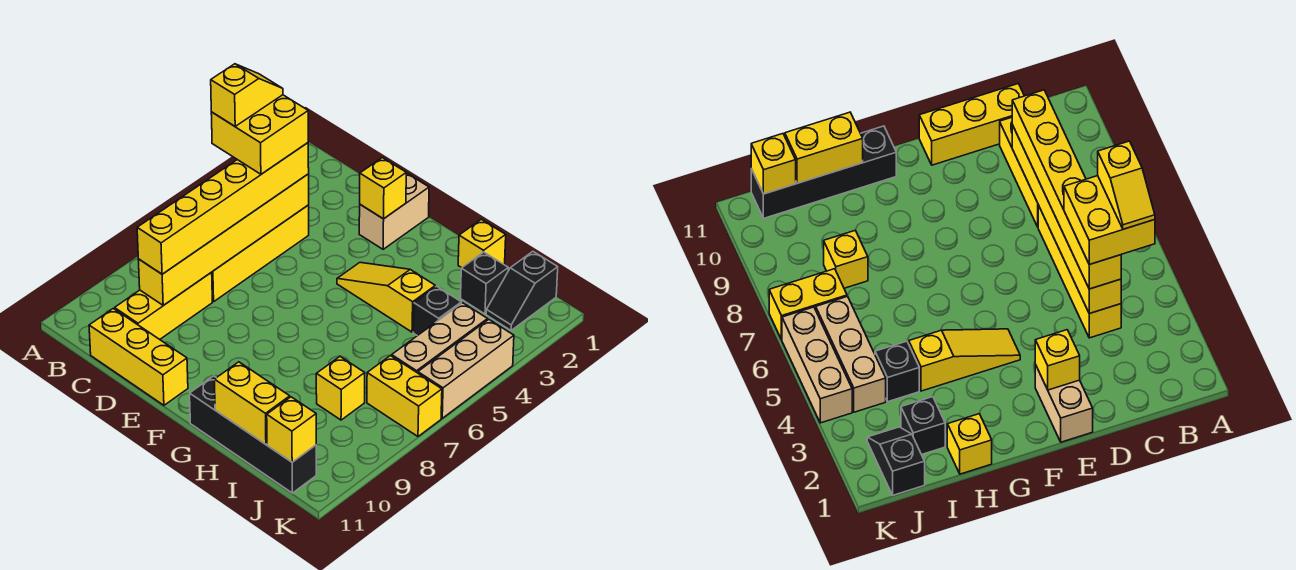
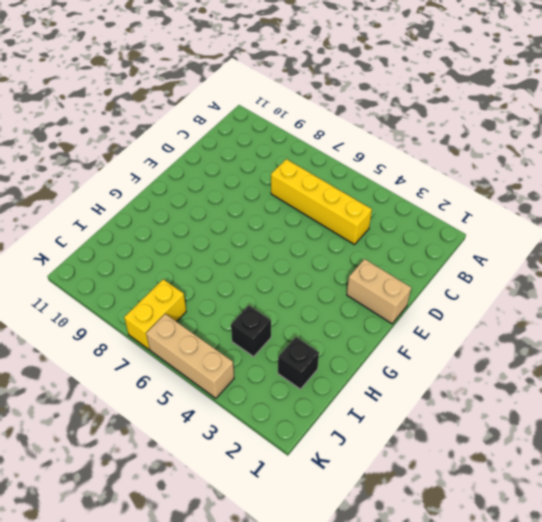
none -> yellow brick C8:C10 level 1
none -> yellow brick C11:E11 level 1
none -> yellow slope F4:H4 level 1 top H

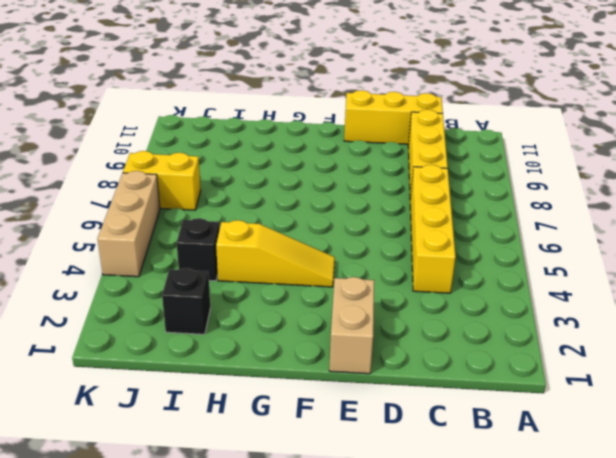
none -> black brick G11:J11 level 1
none -> yellow brick H1 level 1
none -> yellow brick I8 level 1

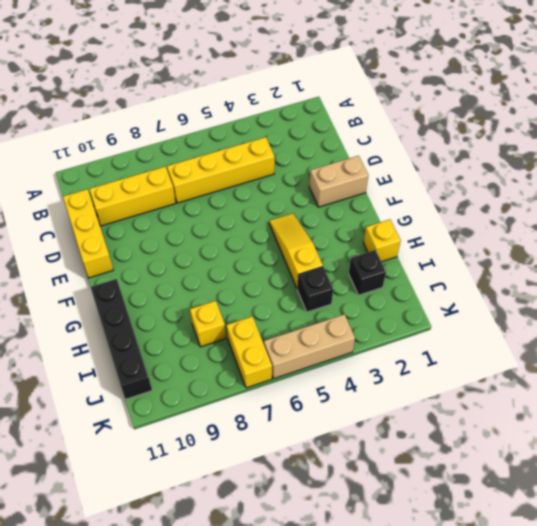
none -> black slope J1:J2 level 1 top 1
none -> tan brick J4:J6 level 1
none -> yellow brick C4:C9 level 2

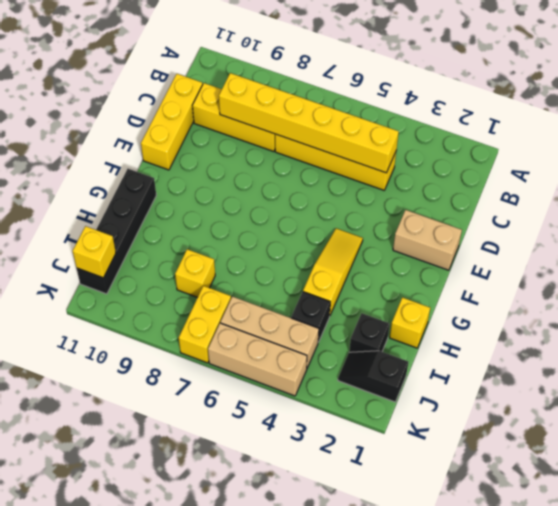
none -> yellow brick E2 level 2
none -> yellow brick H11:I11 level 2
none -> yellow brick C4:C9 level 3

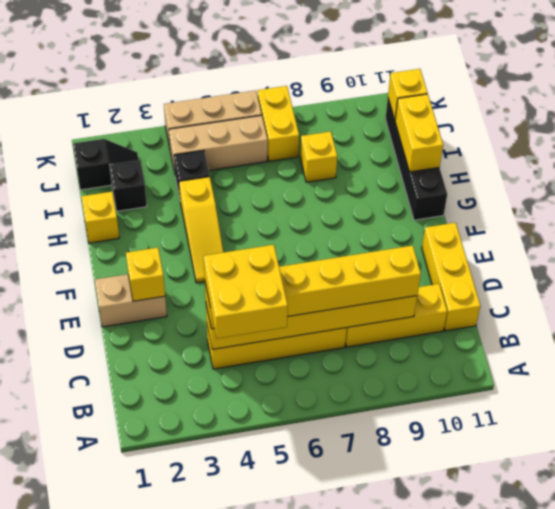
none -> yellow slope B4:B5 level 5 top 5

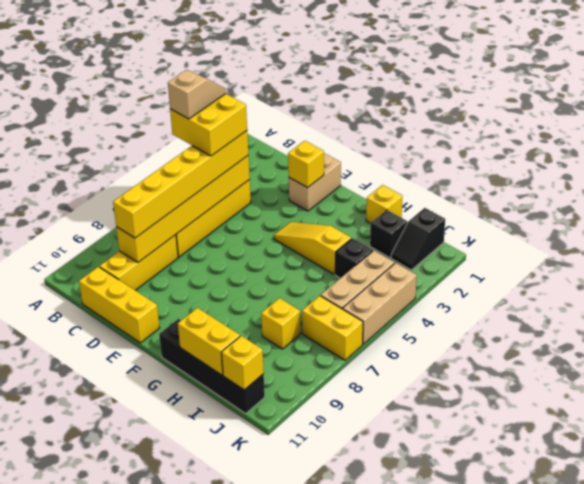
tan slope B4:B5 level 5 top 5 -> yellow slope B4:B5 level 5 top 5

